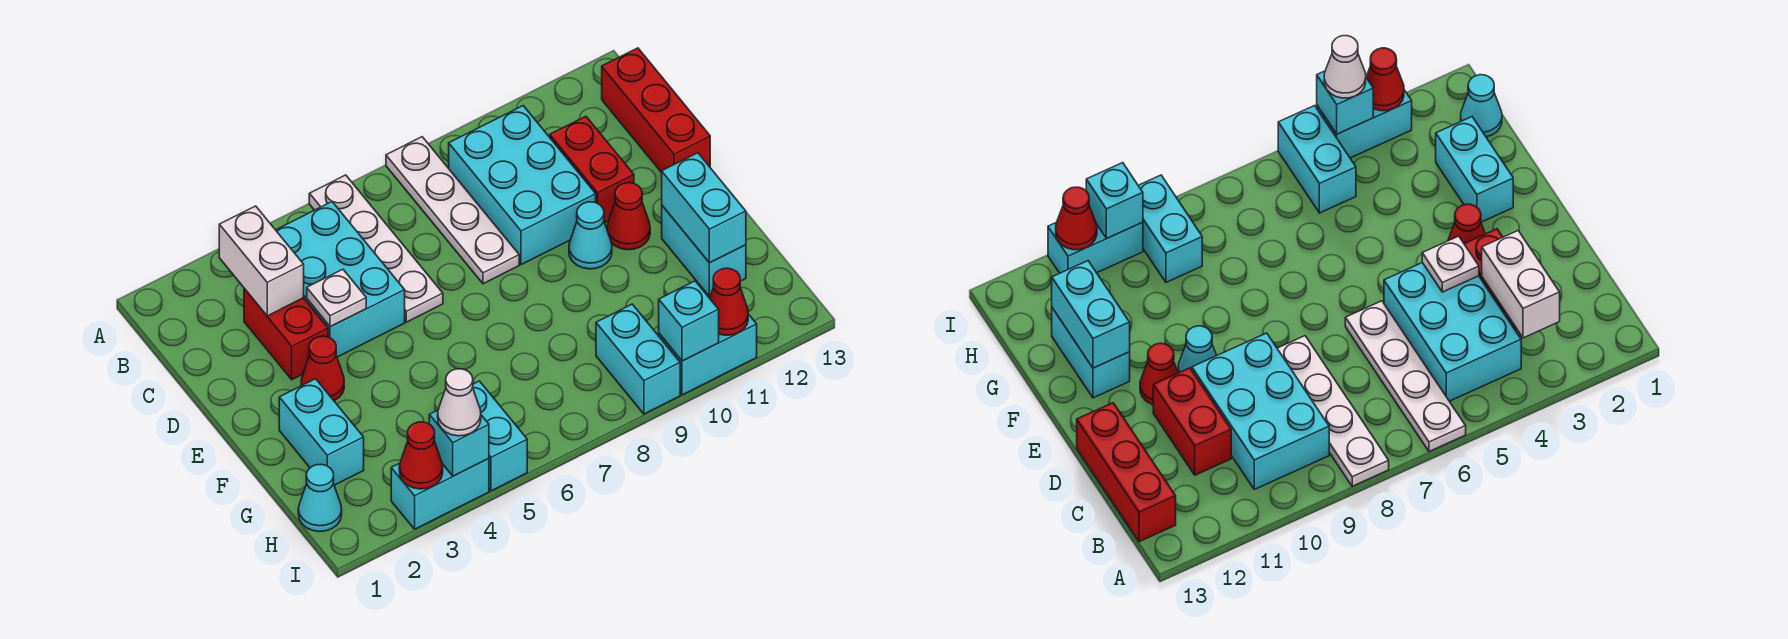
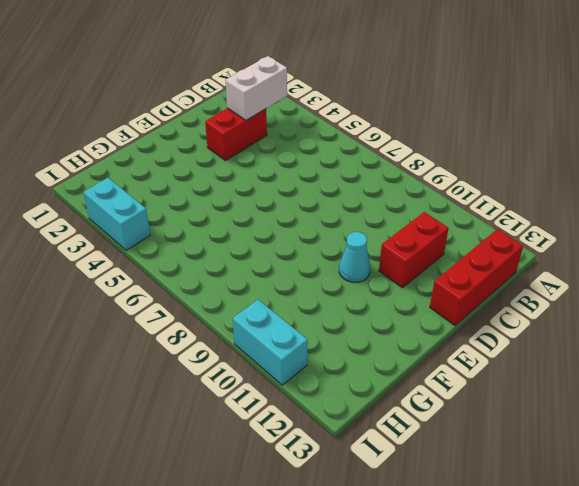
none -> white plate A6:D6 level 1
none -> white plate A8:D8 level 1
none -> cyan brick B4:D5 level 1

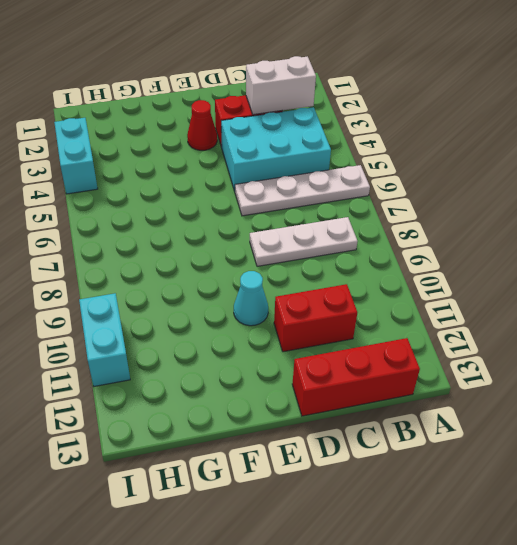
white plate B8:D8 level 1 -> white plate A8:D8 level 1
none -> cyan brick B9:D10 level 1
none -> red cone E11 level 1
none -> cyan brick F2:G2 level 1

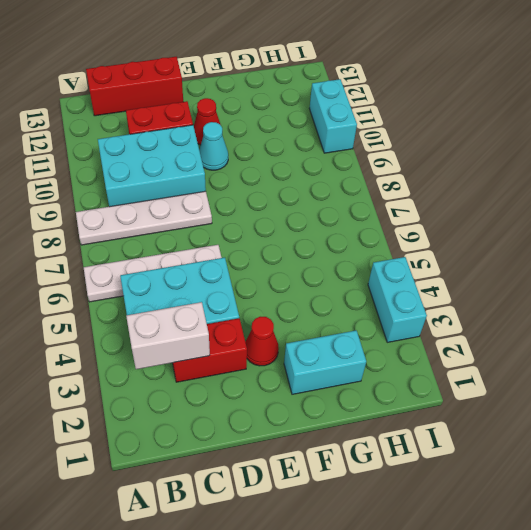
none -> cyan brick F12:G12 level 1
none -> cyan cone H1 level 1
none -> cyan brick H5:I5 level 1

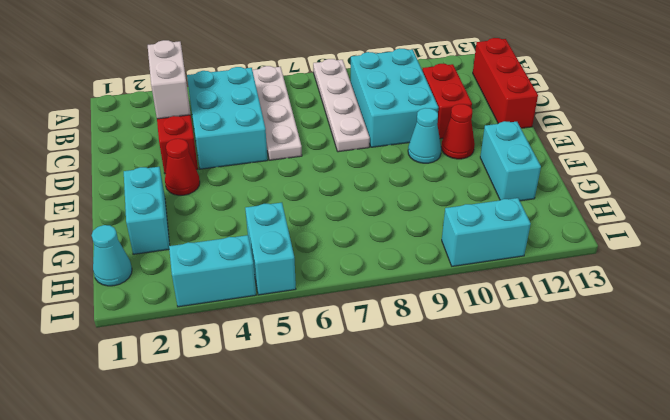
none -> cyan brick H9:I9 level 1
none -> white plate D4 level 2
none -> cyan brick F12:G12 level 2

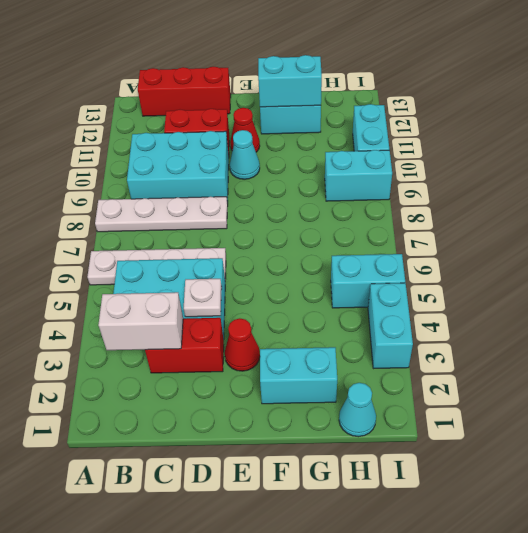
none -> red cone I3 level 2
none -> cyan brick I4 level 2
none -> cyan brick I10 level 2

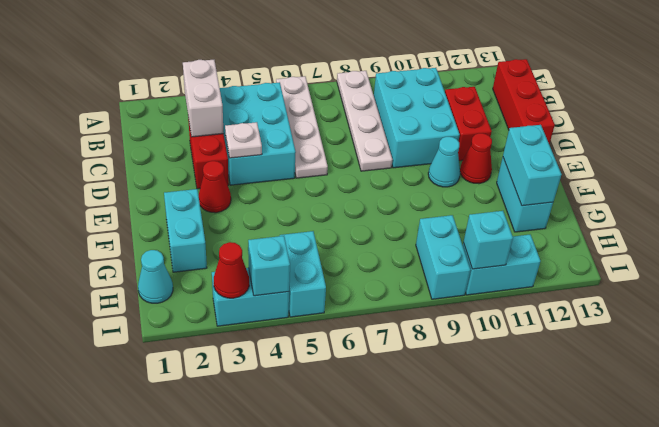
none -> red cone I11 level 2
none -> white cone I4 level 3

